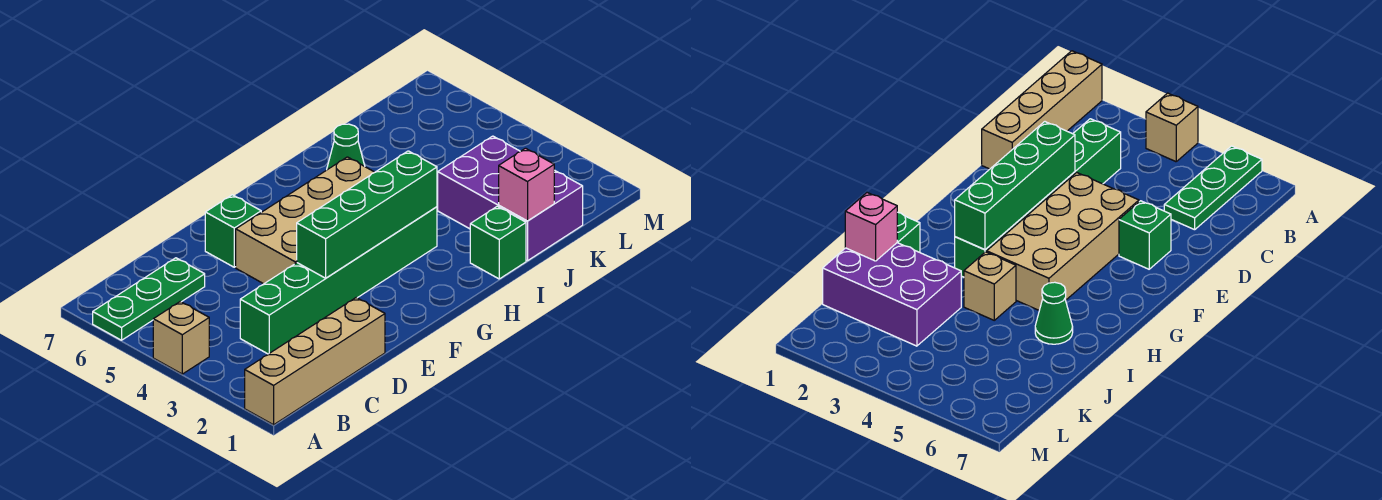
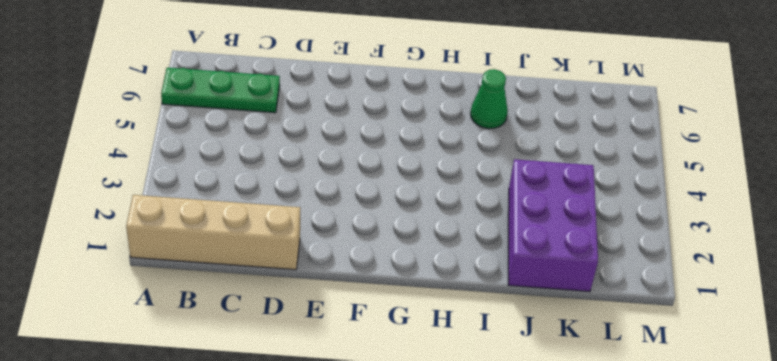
none -> tan brick A4 level 1
none -> green brick C3:H3 level 1
none -> tan brick E4:H5 level 1

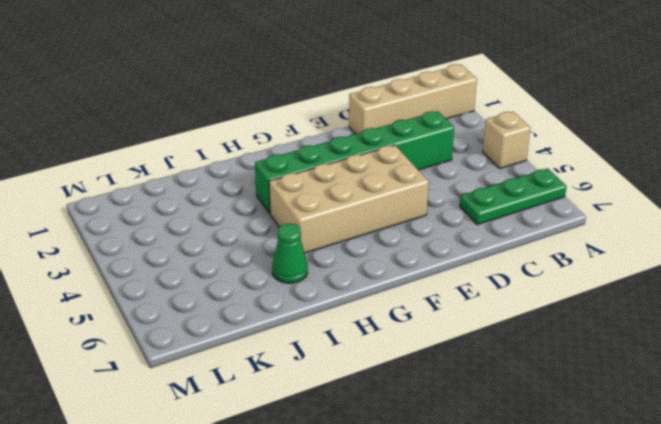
none -> green brick E6 level 1
none -> green brick I1 level 1
none -> tan brick I4 level 1

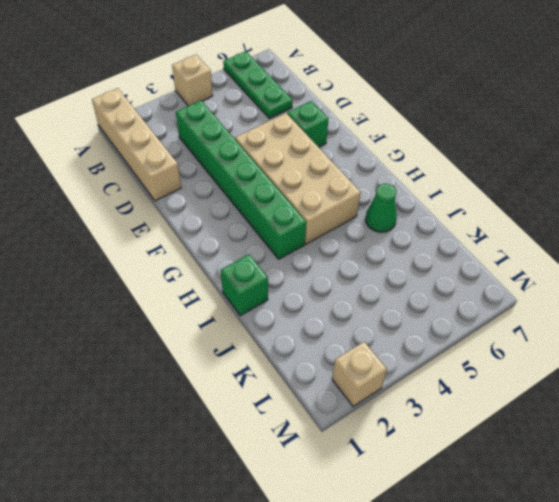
tan brick M2 level 1 -> tan brick I4 level 1
none -> purple brick J1:K3 level 1
none -> green brick E3:H3 level 2
none -> pink brick J1 level 2

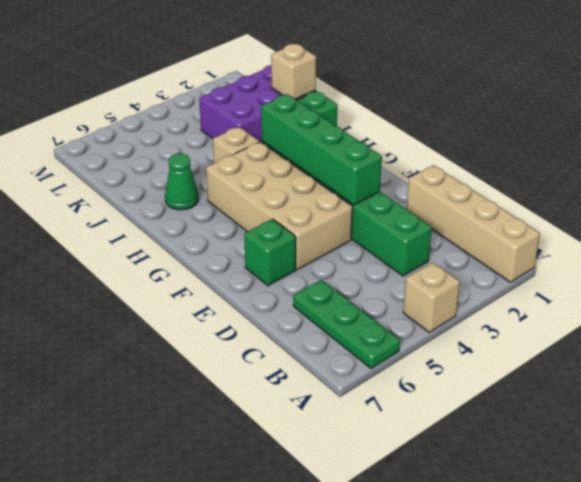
tan brick J1 level 2 -> pink brick J1 level 2

